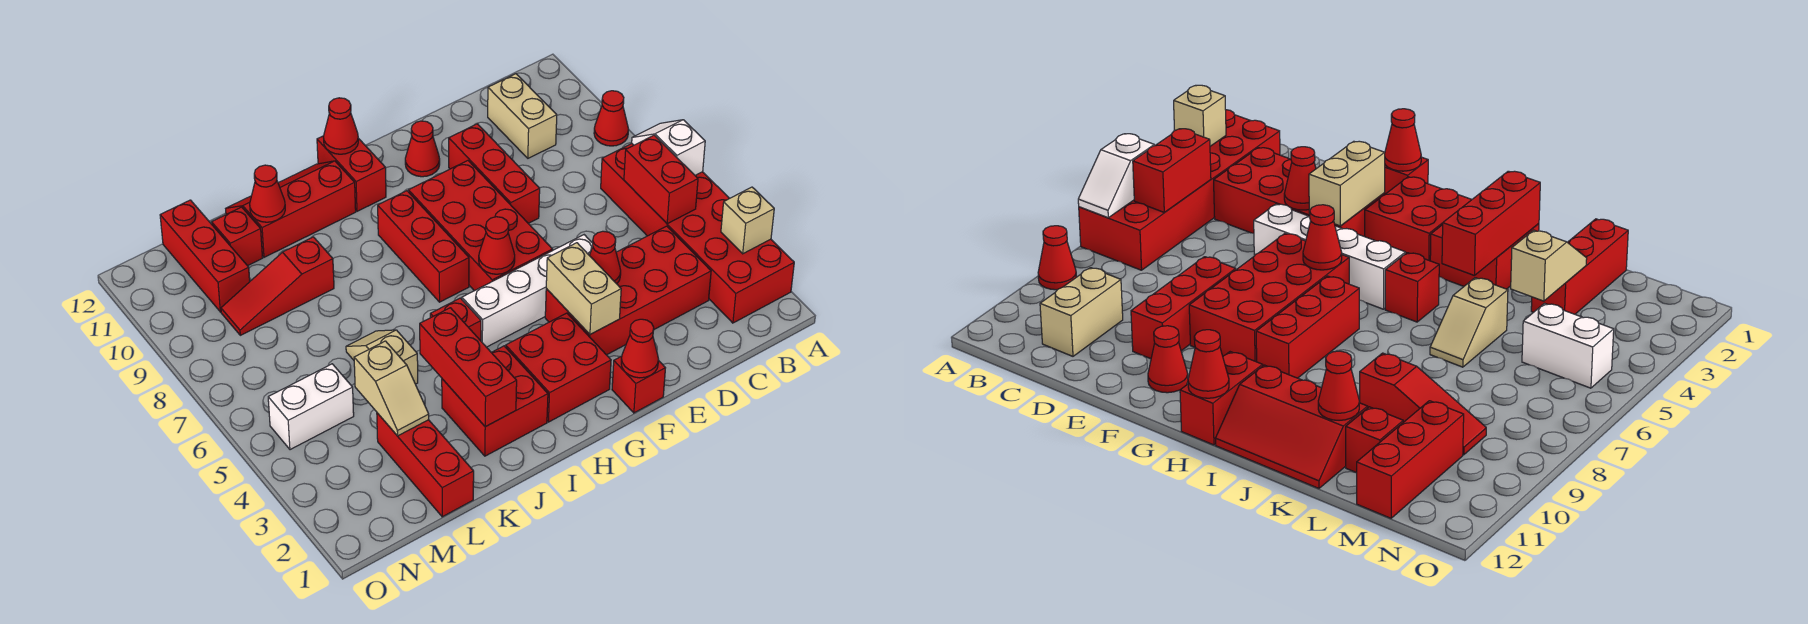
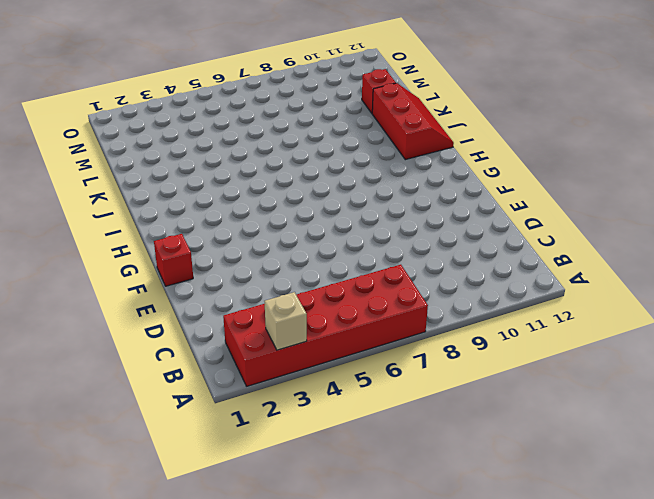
none -> red cone A9 level 1
none -> red brick C3:F4 level 1
none -> tan brick C10:C11 level 1
none -> white brick E5:H5 level 1

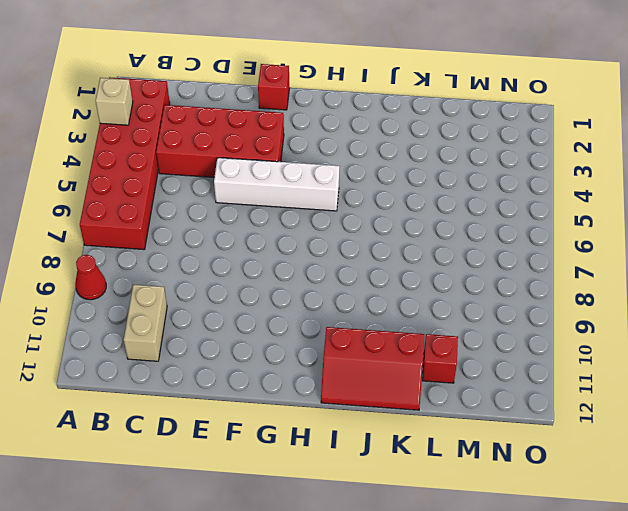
none -> red brick E8:E10 level 1
none -> red brick F6:G9 level 1
none -> red cone F11 level 1
none -> red brick G2:H3 level 1

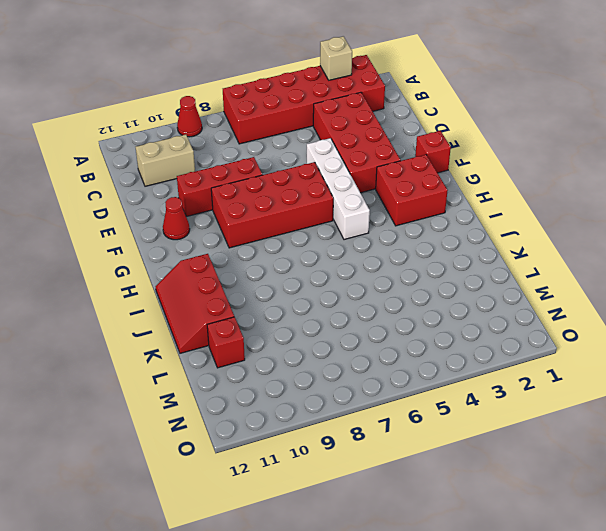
none -> red brick H7:H9 level 1
none -> red brick H11:H12 level 1
none -> red brick I2:J3 level 1
none -> red brick I5 level 1

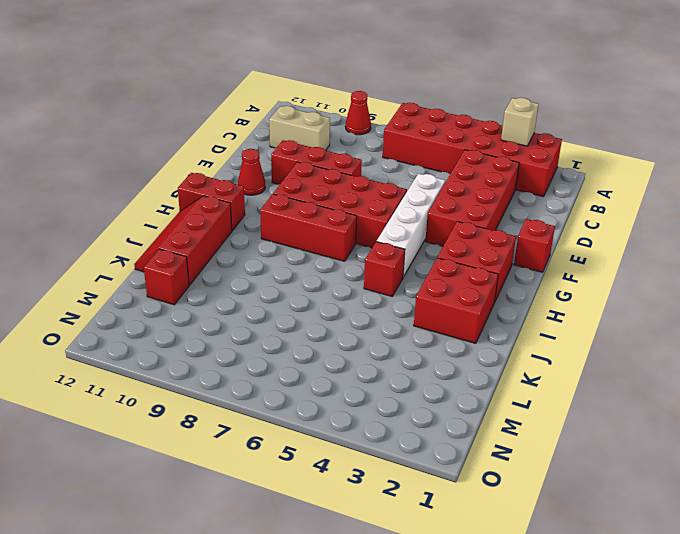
none -> tan slope K5:K6 level 1 top 5
none -> red slope K9:M9 level 1 top K
none -> red brick L1:L3 level 1
none -> white brick M5:N5 level 1

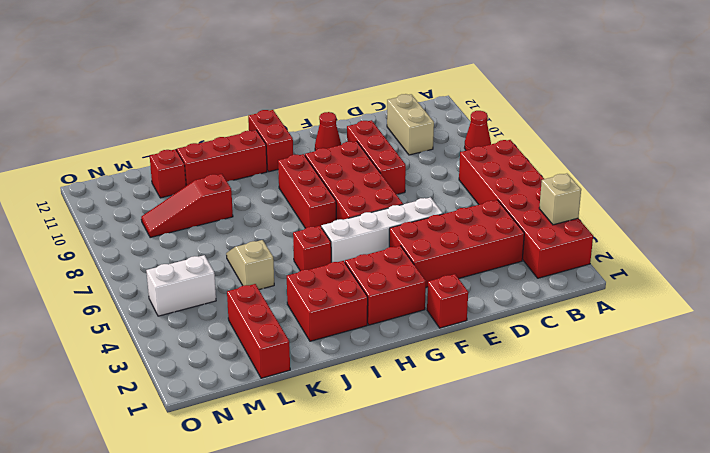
none -> red brick M10:M12 level 1
none -> white slope A6:A7 level 2 top 6
none -> red brick B5:B6 level 2
none -> red cone E4 level 2

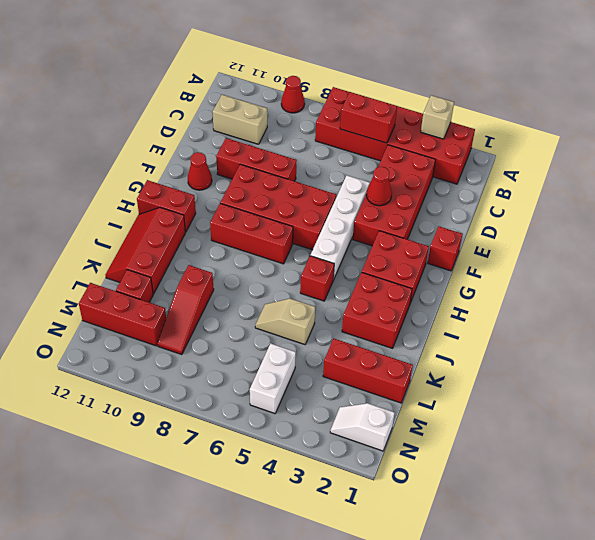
white slope N1:N2 level 1 top 1 -> white slope A6:A7 level 2 top 6
none -> red cone F1 level 2
none -> tan brick F3:F4 level 2
none -> red cone G6 level 2
none -> red cone H12 level 2

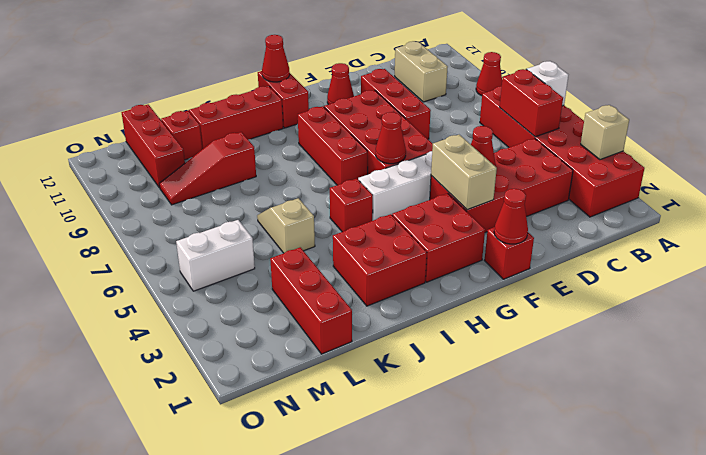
none -> red brick J2:J4 level 2
none -> red cone K11 level 2
none -> tan slope L3:L4 level 2 top 4

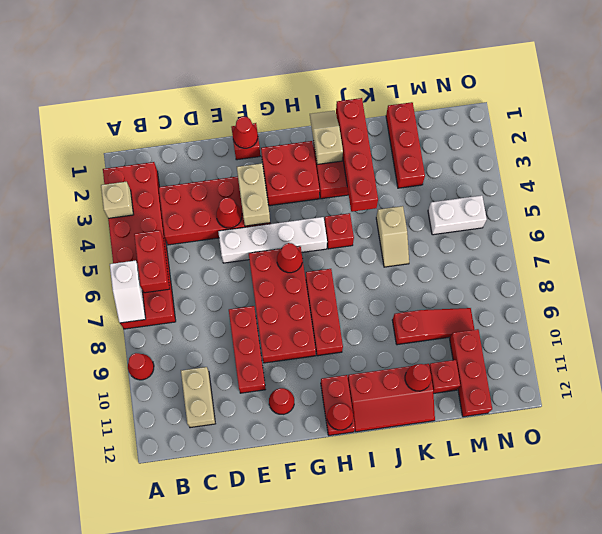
tan slope I1:I2 level 2 top 2 -> tan slope L3:L4 level 2 top 4
red brick J1:J4 level 2 -> red brick J2:J4 level 2

